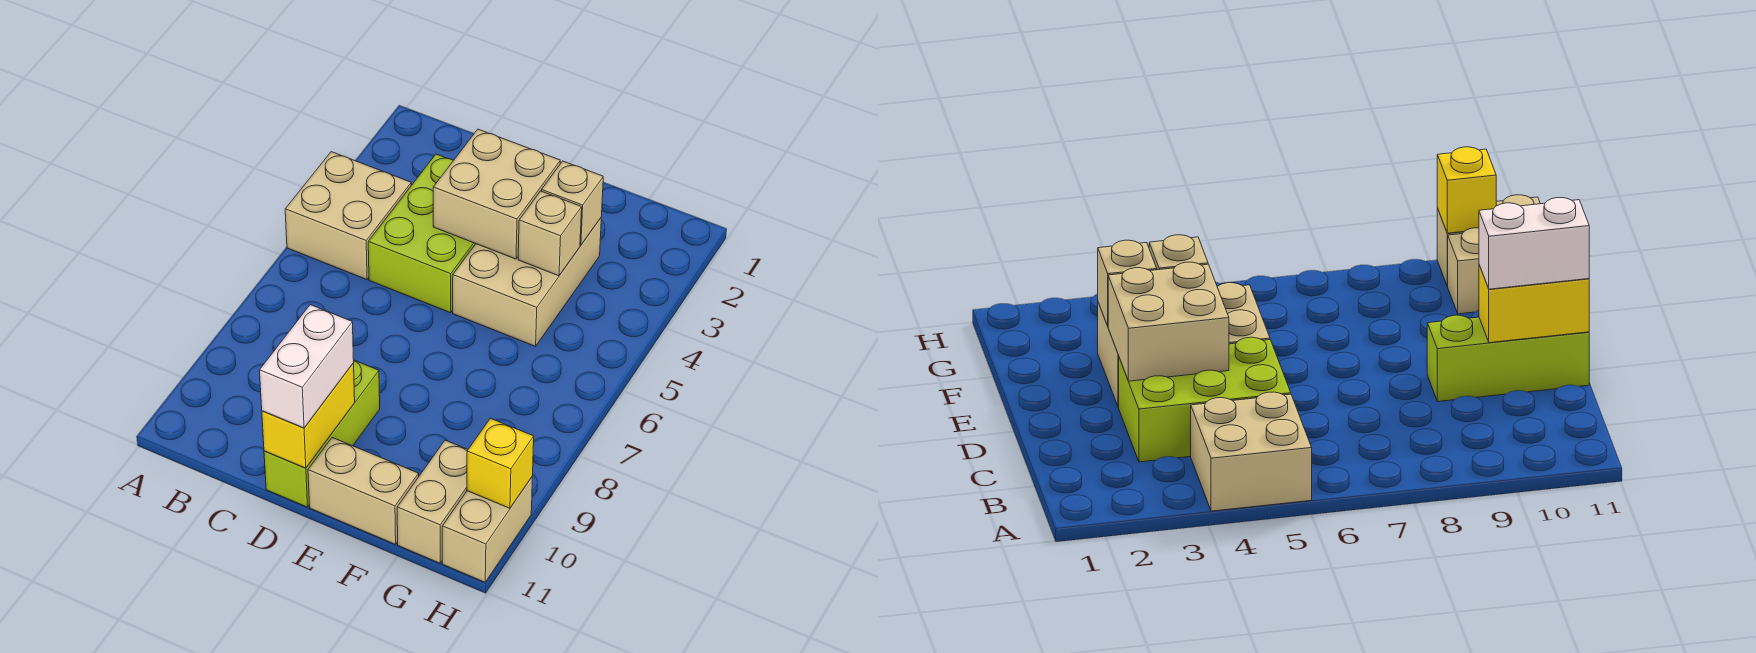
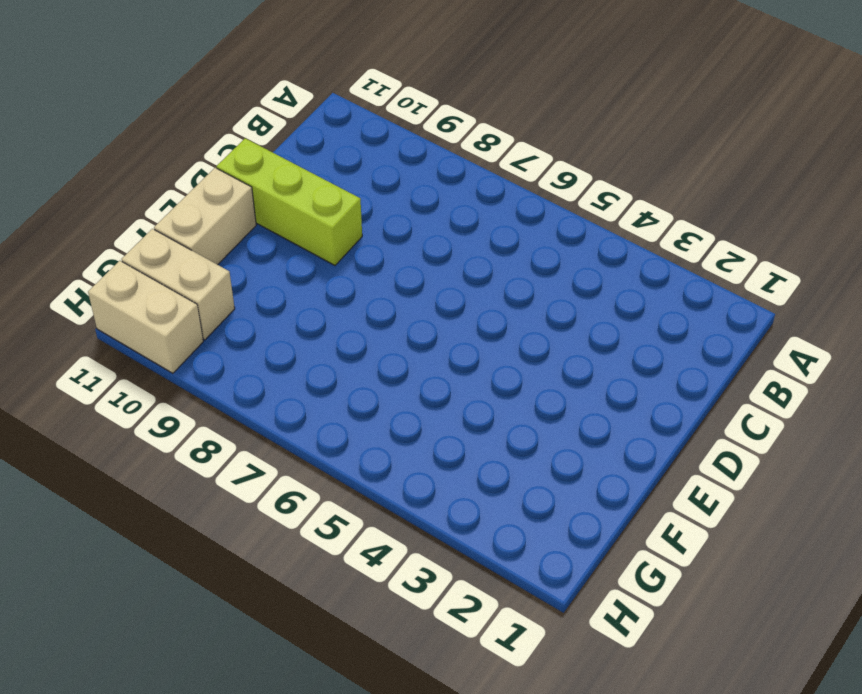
none -> tan brick A4:B5 level 1
none -> lime brick C3:D5 level 1
none -> tan brick E3:F5 level 1

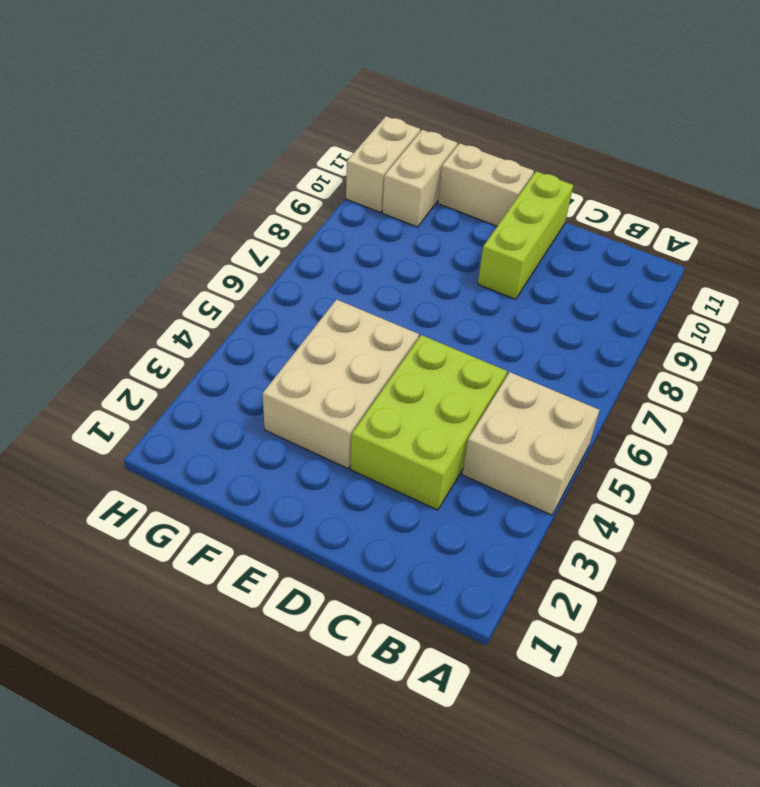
none -> tan brick D3:E4 level 2
none -> yellow brick D10:D11 level 2
none -> tan brick F3 level 2

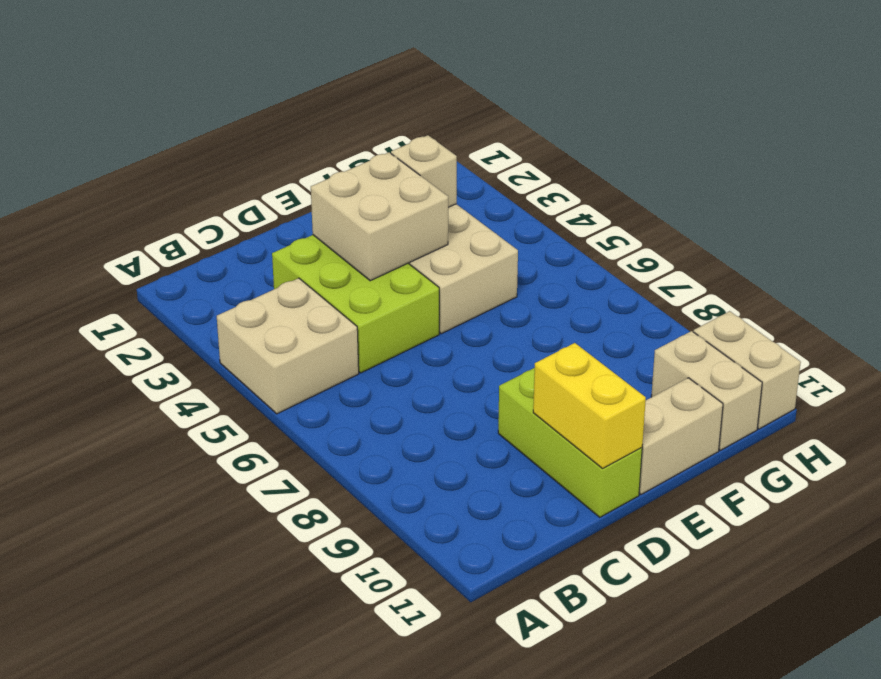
none -> tan brick F4 level 2
none -> yellow brick H10 level 2
none -> white brick D10:D11 level 3

